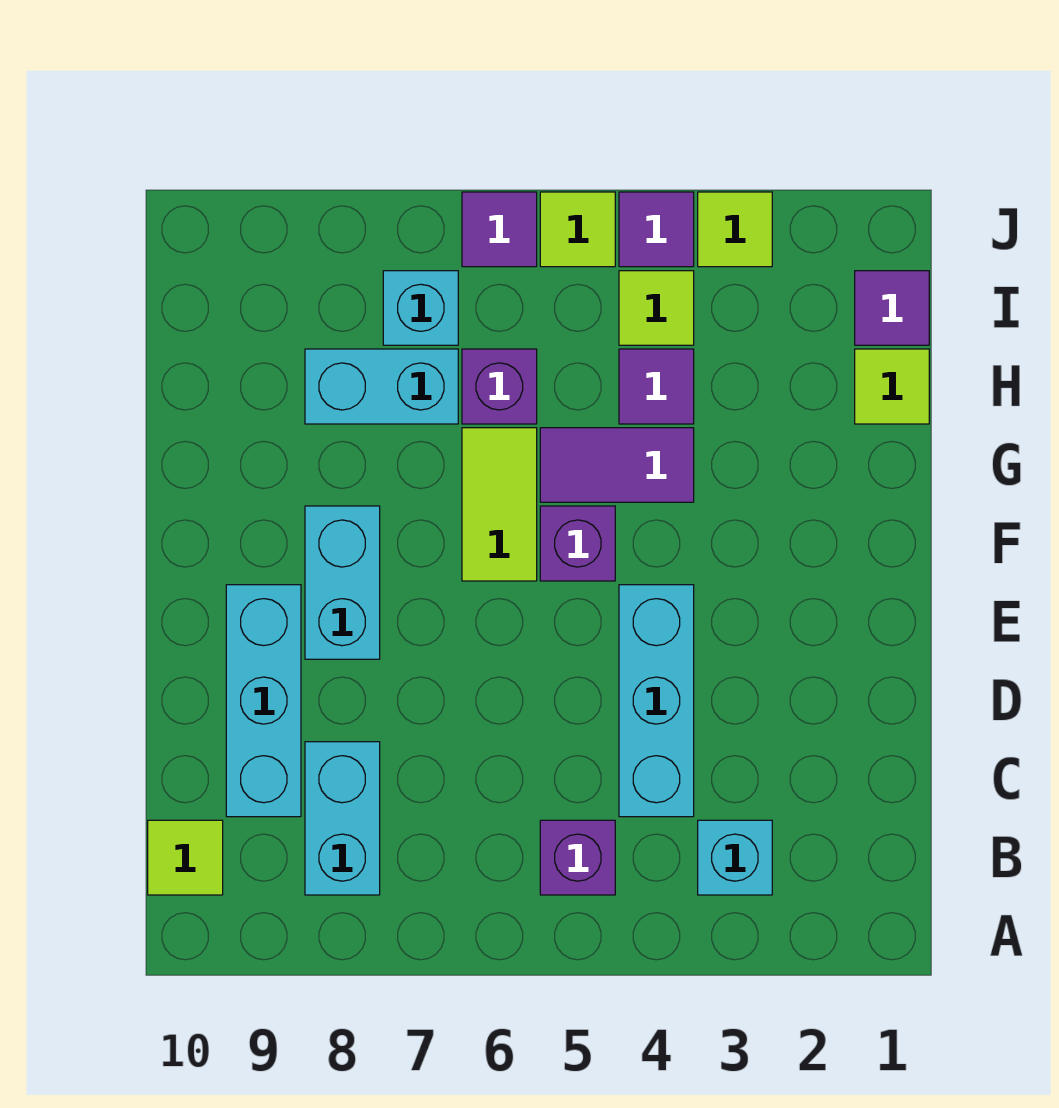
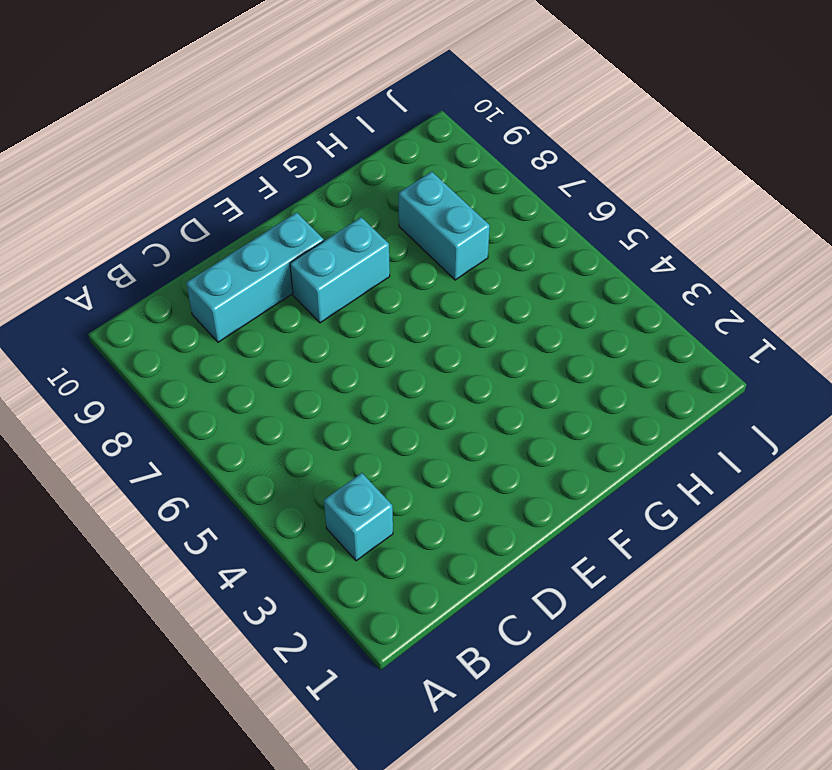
none -> purple brick B5 level 1
none -> cyan brick B8:C8 level 1
none -> lime tile B10 level 1

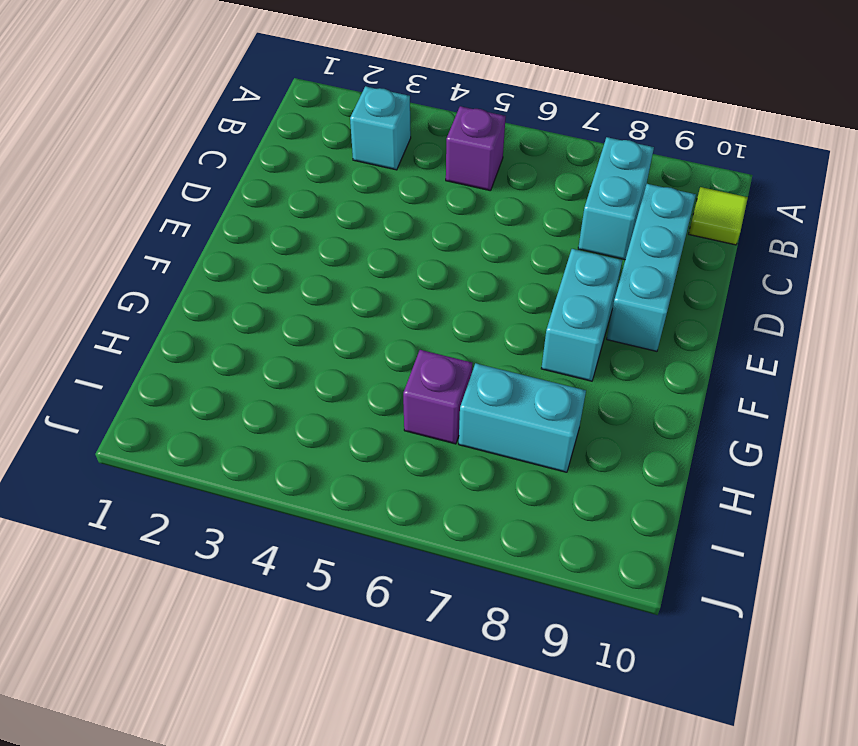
none -> cyan brick C4:E4 level 1
none -> purple brick F5 level 1
none -> lime tile F6:G6 level 1

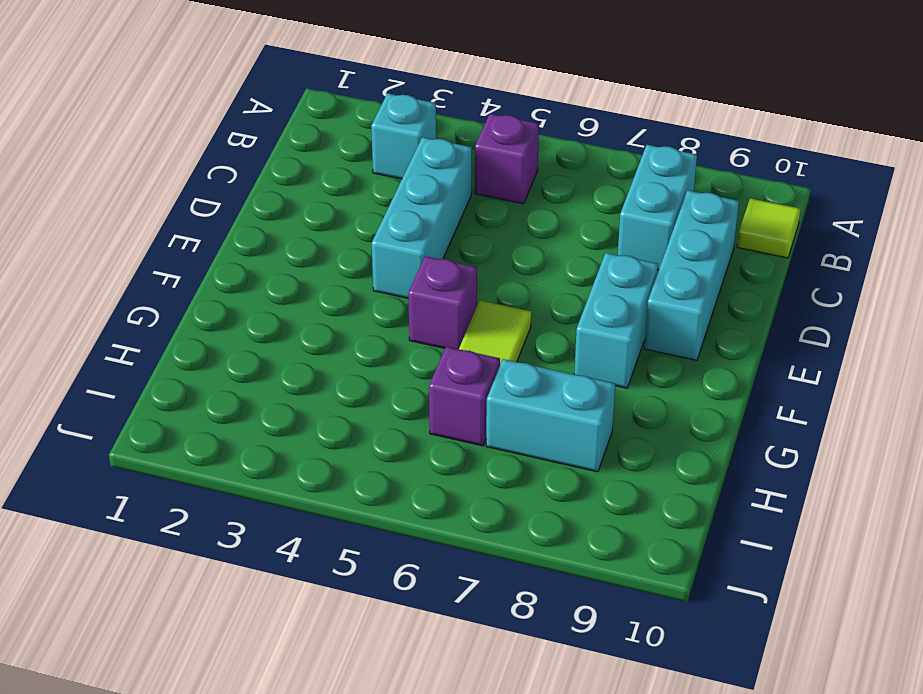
none -> purple tile G4:G5 level 1
none -> lime tile H1 level 1
none -> purple tile H4 level 1

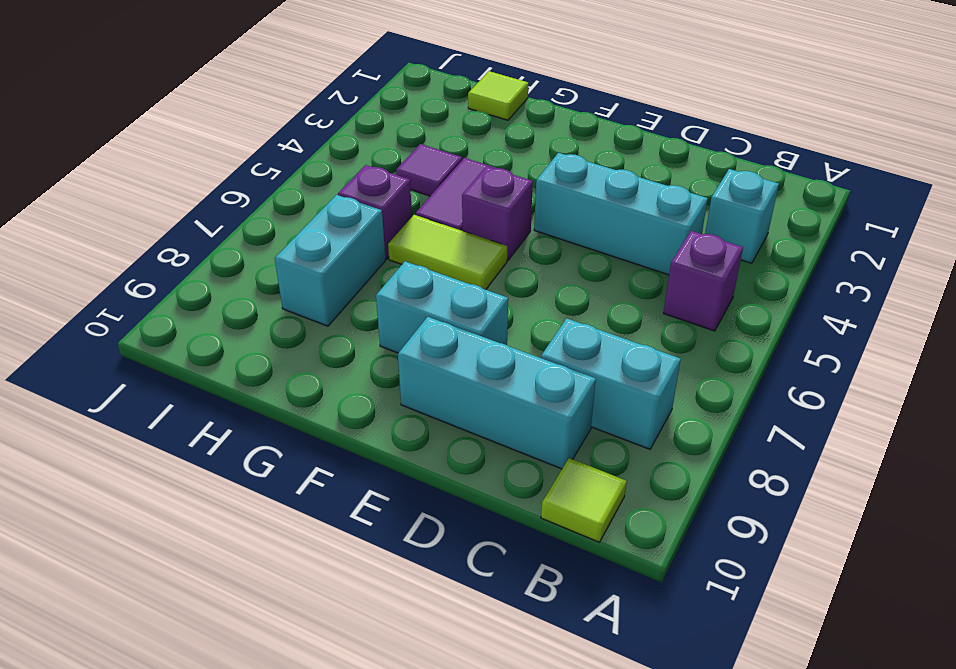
none -> purple tile I1 level 1
none -> lime tile I4 level 1
none -> cyan brick I7 level 1

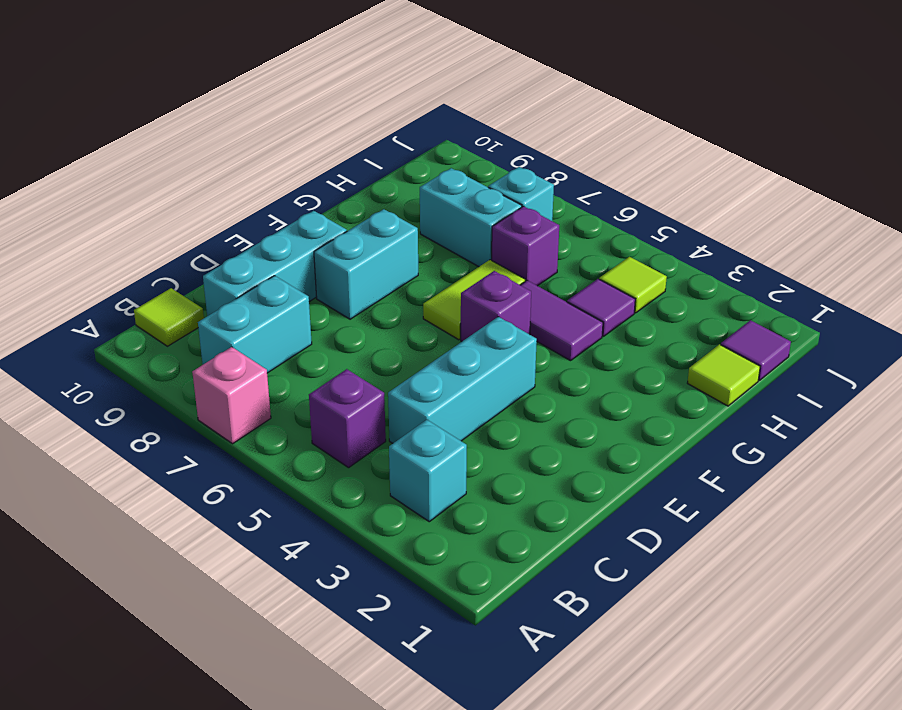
pink brick A7 level 1 -> none
none -> lime tile J3 level 1
none -> purple tile J4 level 1
none -> lime tile J5 level 1

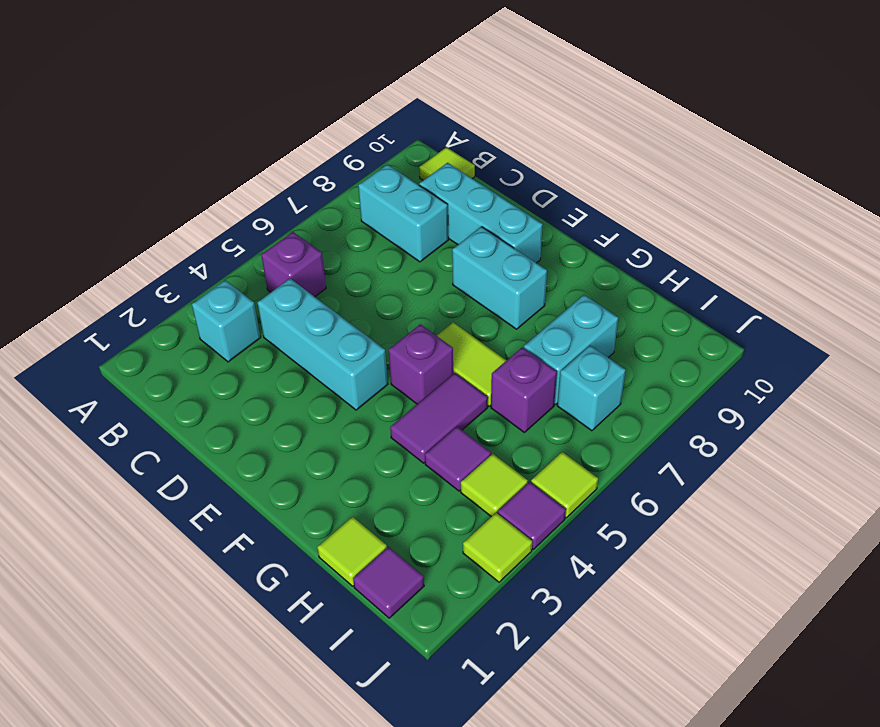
none -> purple tile J6 level 1

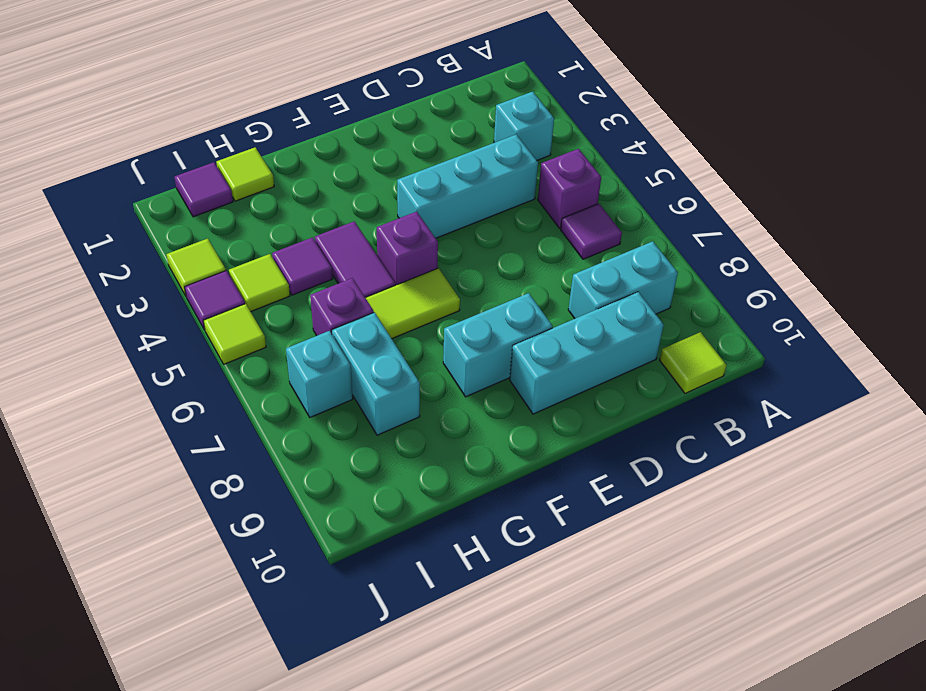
purple tile B6 level 1 -> purple tile J6 level 1

